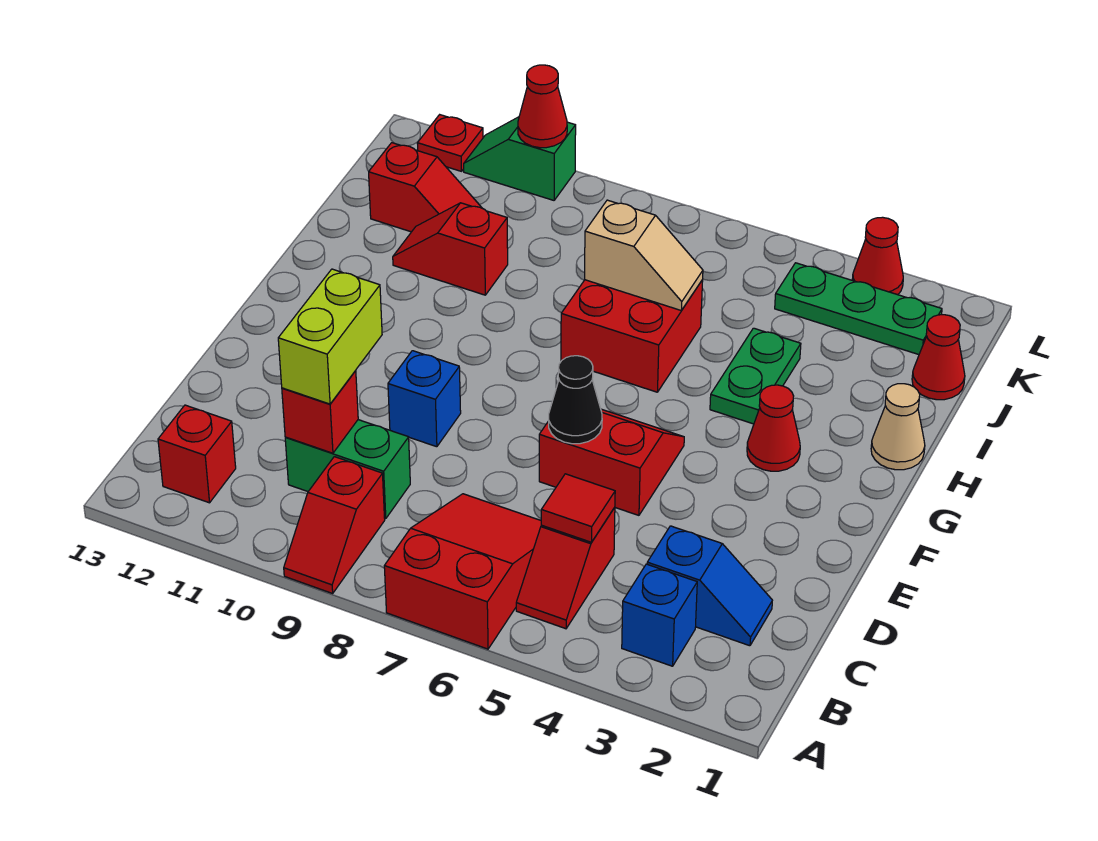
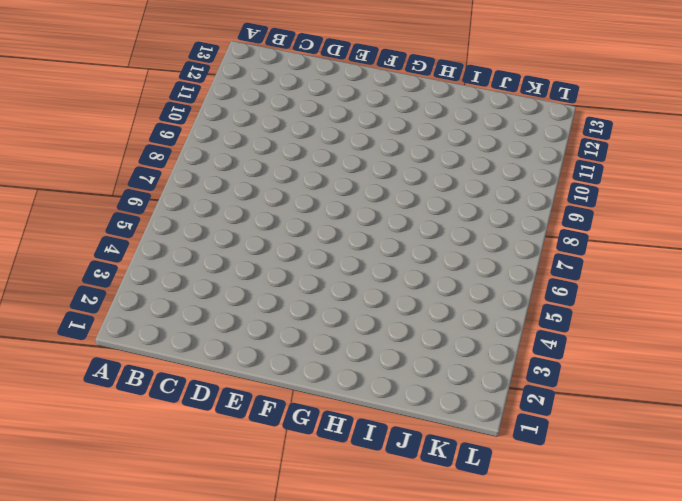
none -> red slope A6:C7 level 1 top A
none -> red slope A9:B9 level 1 top B
none -> blue brick B3 level 1

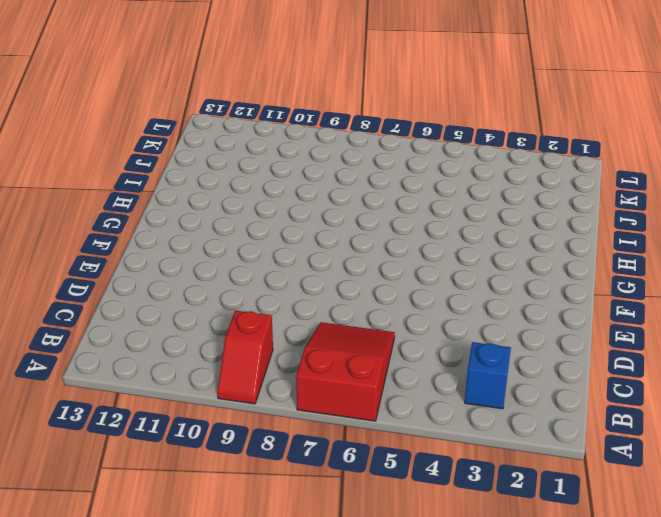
none -> red slope B5:C5 level 1 top C
none -> red brick B12 level 1
none -> blue slope C2:C3 level 1 top 3

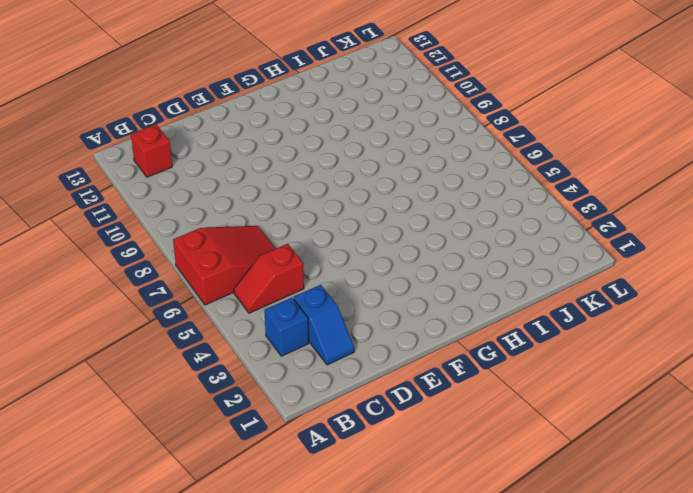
none -> red slope A9:B9 level 1 top B
none -> green brick C9:C10 level 1
none -> red slope E5:F6 level 1 top E

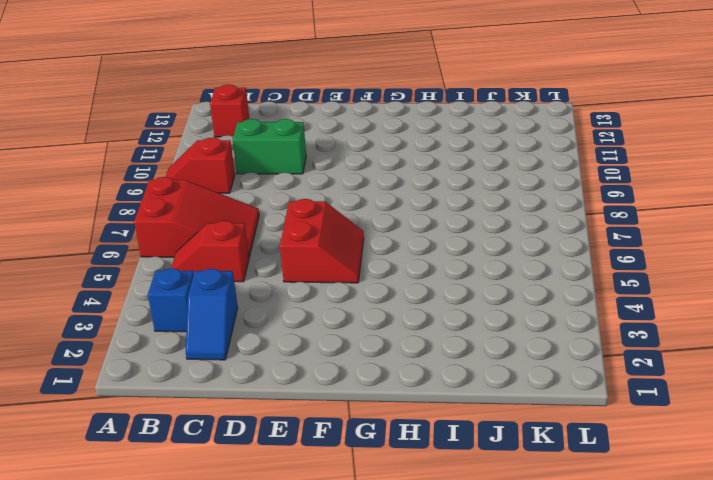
green brick C10:D10 level 1 -> green brick C9:C10 level 1
none -> blue brick E9 level 1
none -> red cone G3 level 1
none -> tan cone H1 level 1

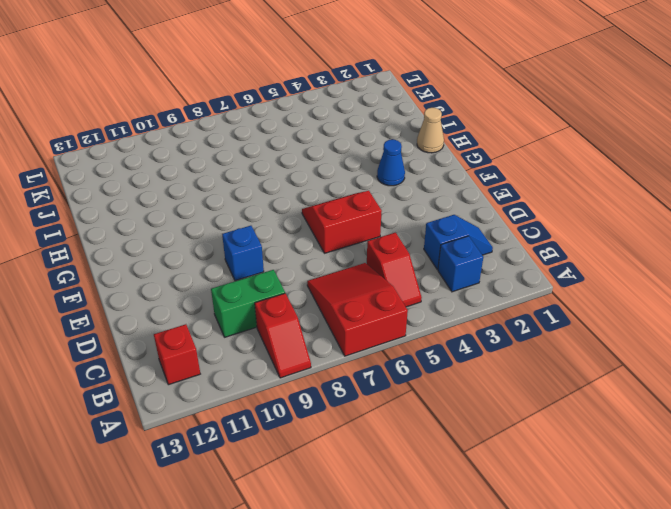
blue cone G3 level 1 -> red cone G3 level 1
none -> green plate H4:I4 level 1
none -> red brick H6:I7 level 1
none -> red slope I10:I11 level 1 top 10

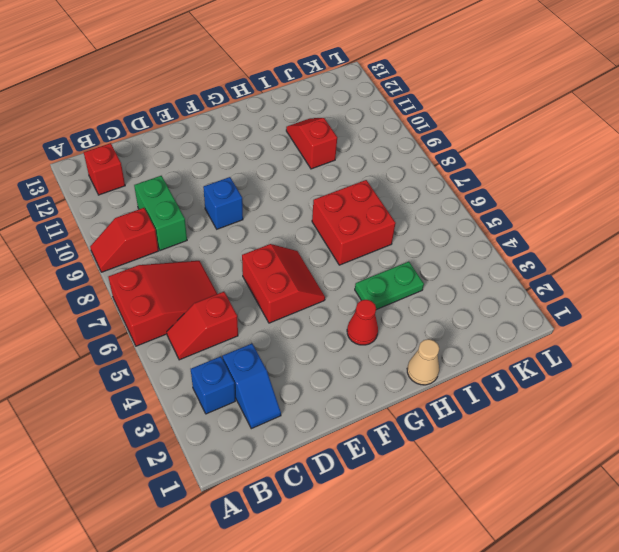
none -> red cone J1 level 1
none -> red slope J11:J12 level 1 top 12
none -> green plate K2:K4 level 1

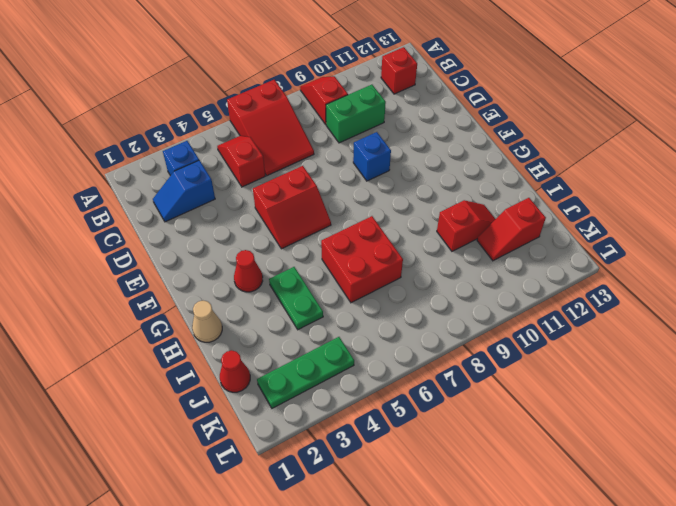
none -> red cone L3 level 1
none -> green slope L10:L11 level 1 top 10
none -> red plate L12 level 1

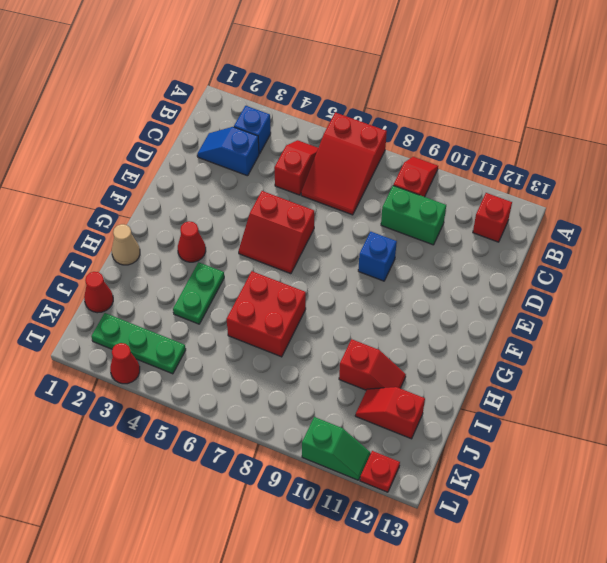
none -> red tile C5 level 2
none -> red brick C10 level 2
none -> black cone E6 level 2

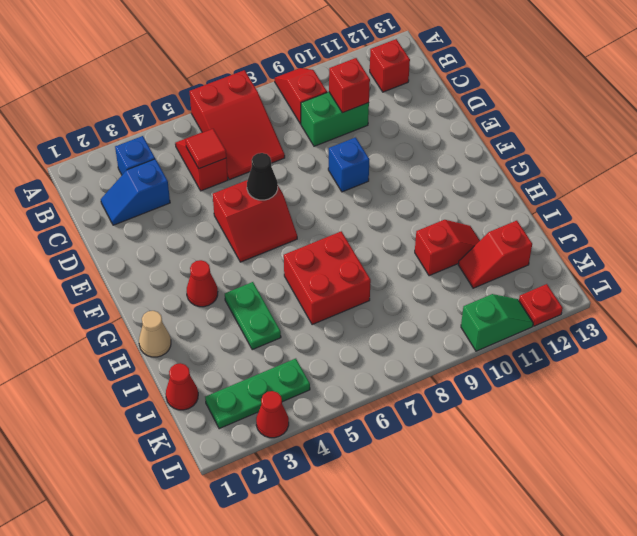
none -> tan slope I6:I7 level 2 top 7
none -> red cone L10 level 2
none -> lime brick C10:D10 level 3

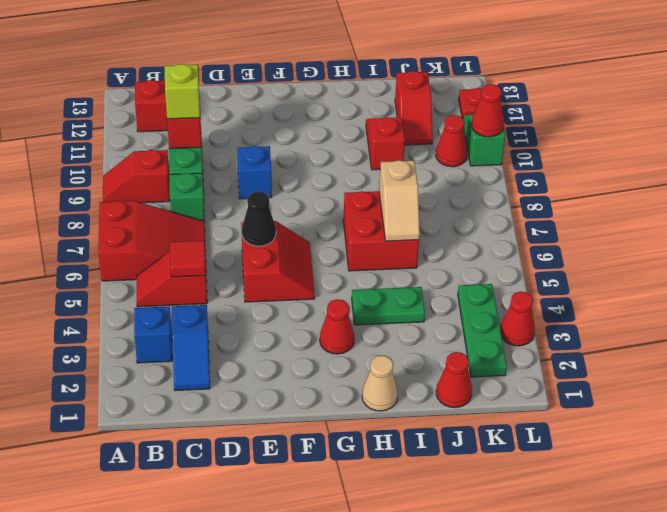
green brick C8 level 1 -> none
lime brick C10 level 3 -> lime brick C10:D10 level 3
red cone K10 level 1 -> none

